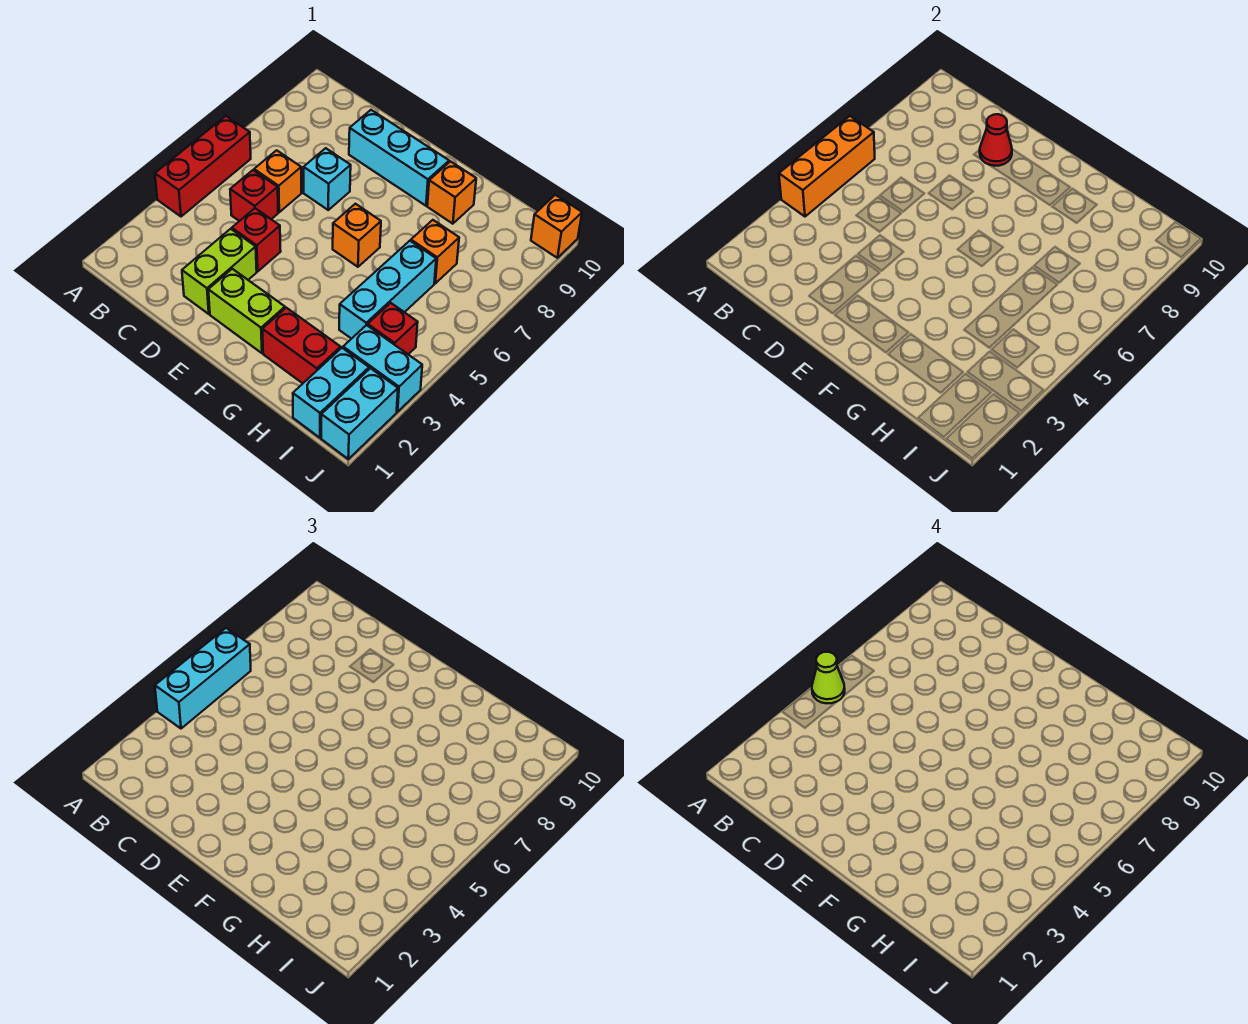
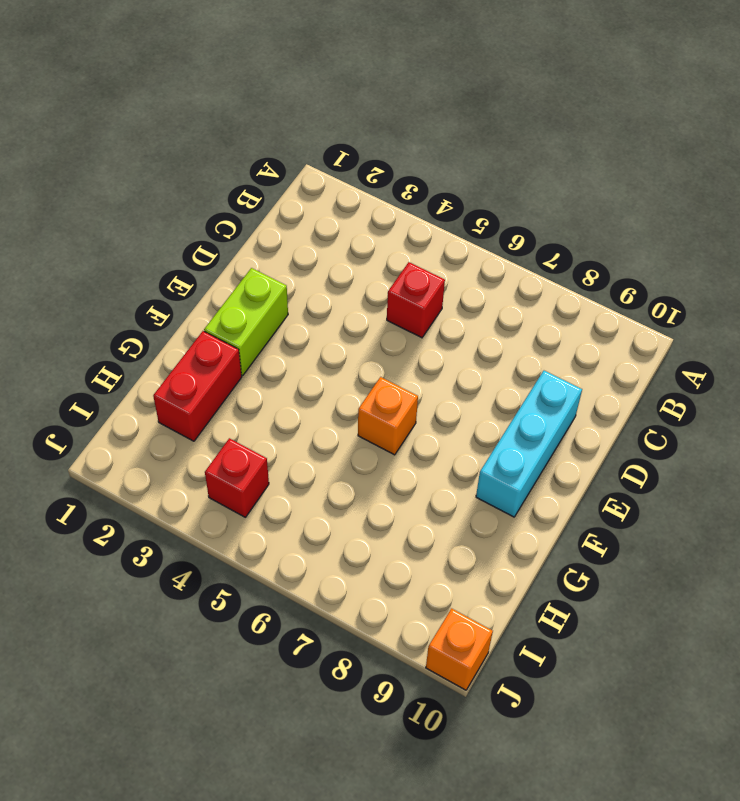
none -> red brick A4:A6 level 1
none -> orange brick C6 level 1
none -> lime brick D2:D3 level 1

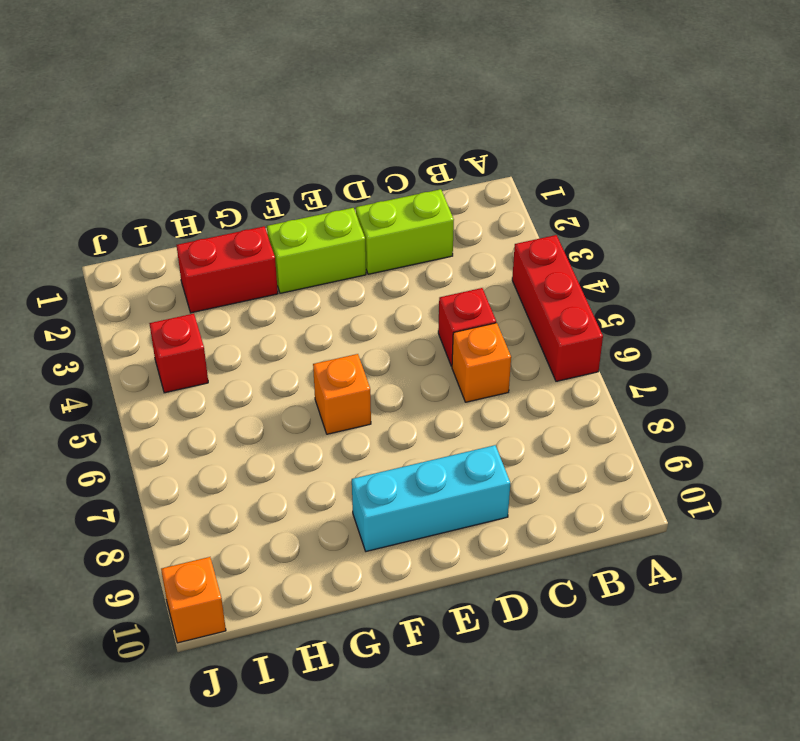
lime brick C2:D2 level 1 -> lime brick D2:D3 level 1
none -> red brick D4 level 1
none -> cyan brick D7 level 1
none -> orange brick G9 level 1

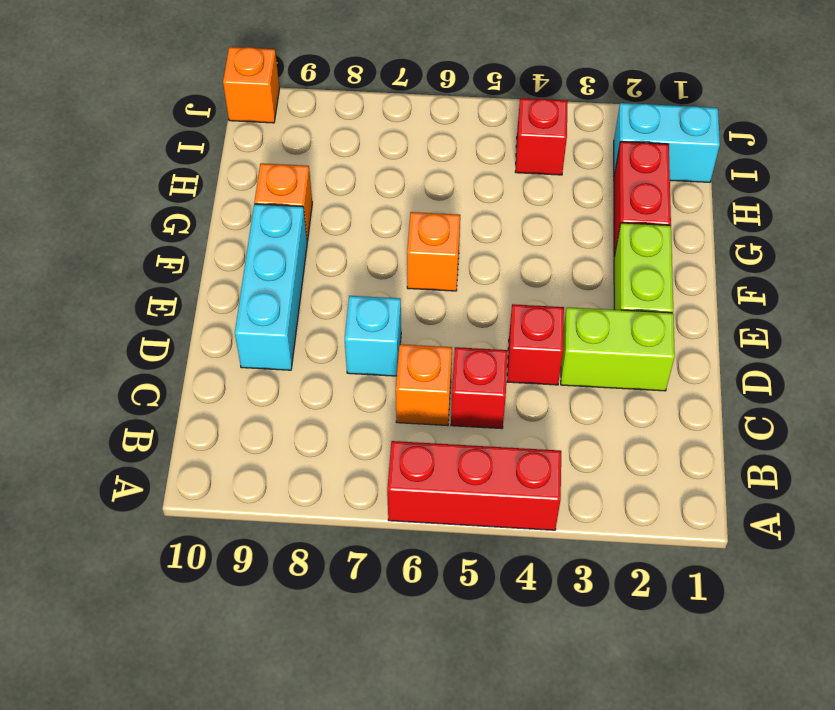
none -> cyan brick H4:H6 level 1
none -> orange brick H7 level 1
none -> cyan brick I3:J3 level 1

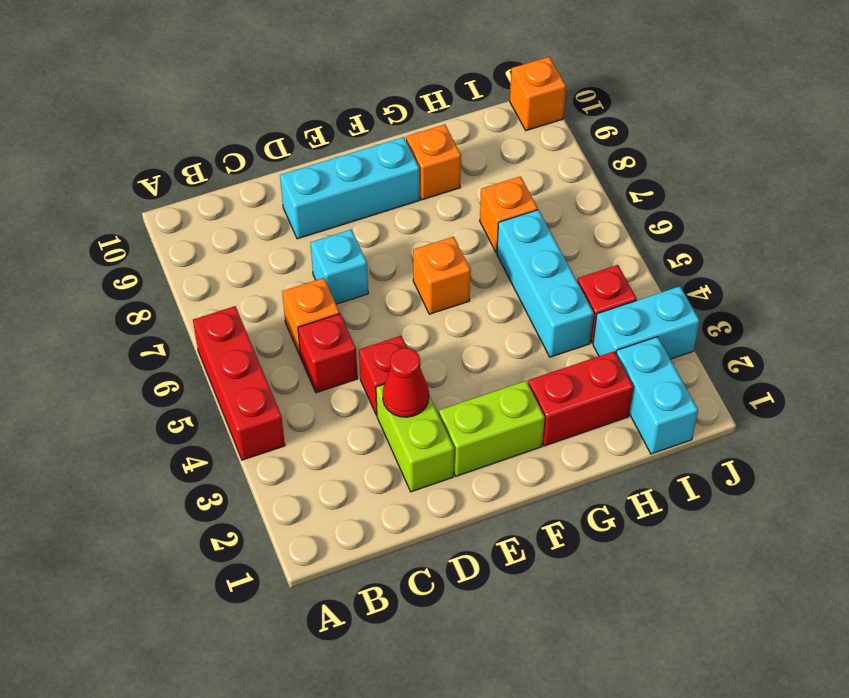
red cone D3 level 2 -> red cone D9 level 2
none -> cyan brick J1:J2 level 1
none -> orange brick A4:A6 level 2
none -> cyan brick A4:A6 level 3

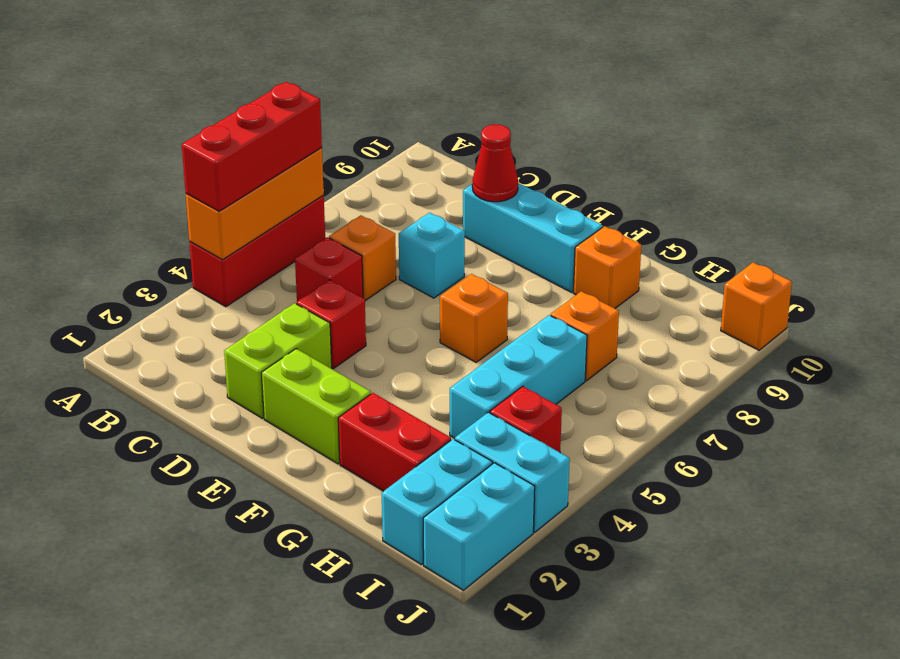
red brick A4:A6 level 3 -> cyan brick A4:A6 level 3
none -> lime cone A5 level 4

